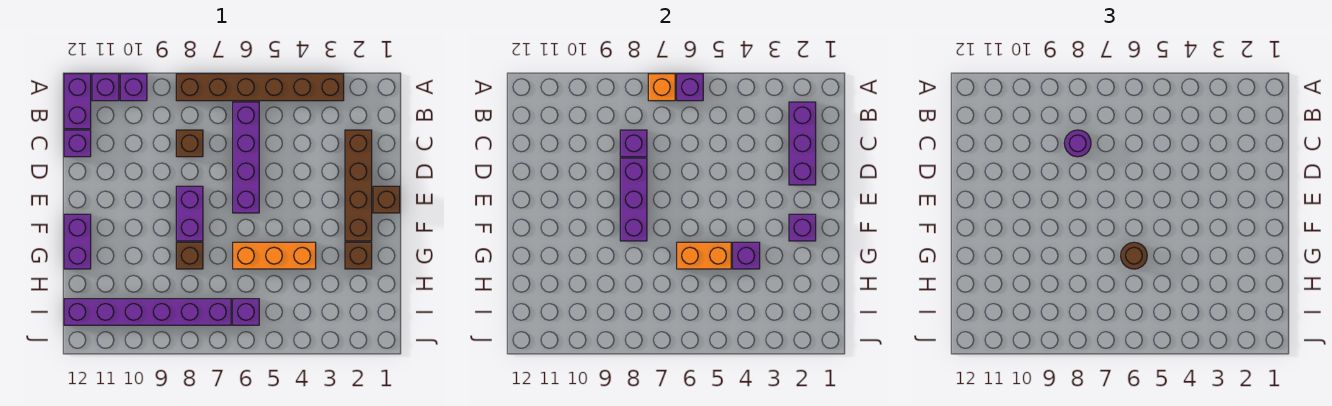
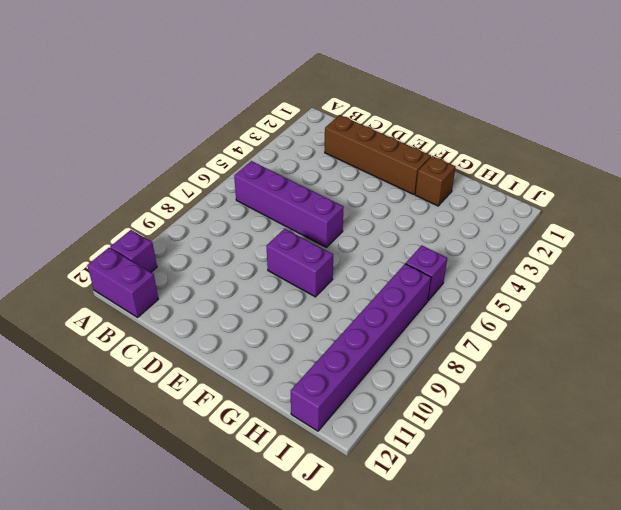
none -> brown brick A3:A8 level 1
none -> purple brick A10 level 1
none -> brown brick C8 level 1

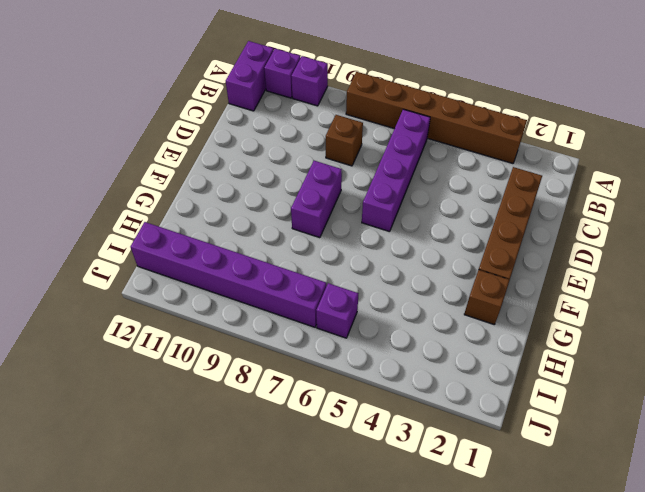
none -> purple brick C12 level 1
none -> brown brick E1 level 1
none -> purple brick F12:G12 level 1

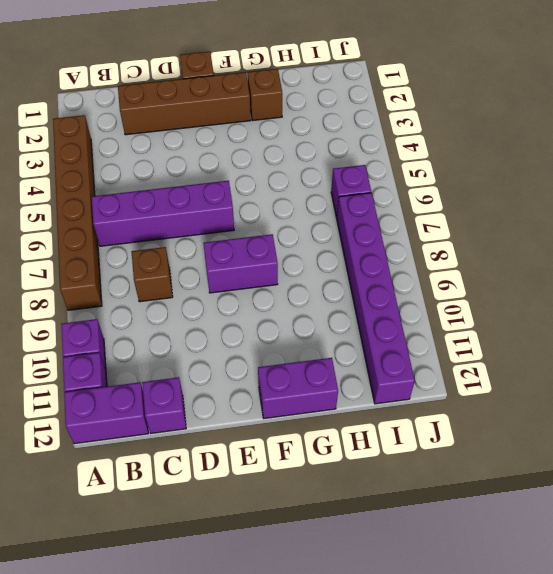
none -> orange brick G4:G6 level 1
none -> brown brick G8 level 1
none -> purple brick A6 level 2

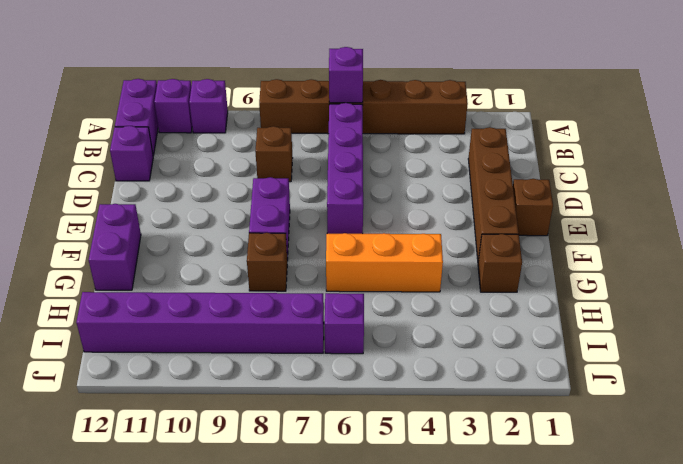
none -> orange brick A7 level 2
none -> purple brick B2:D2 level 2
none -> purple brick C8 level 2

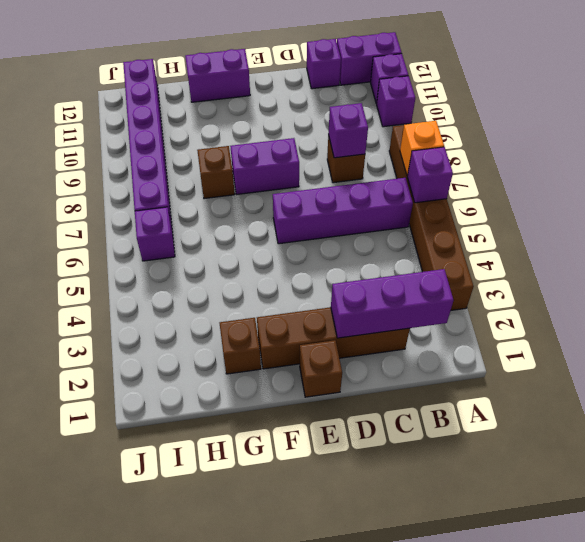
none -> orange brick G4:G6 level 1
none -> purple brick D8:F8 level 2
none -> purple brick F2 level 2

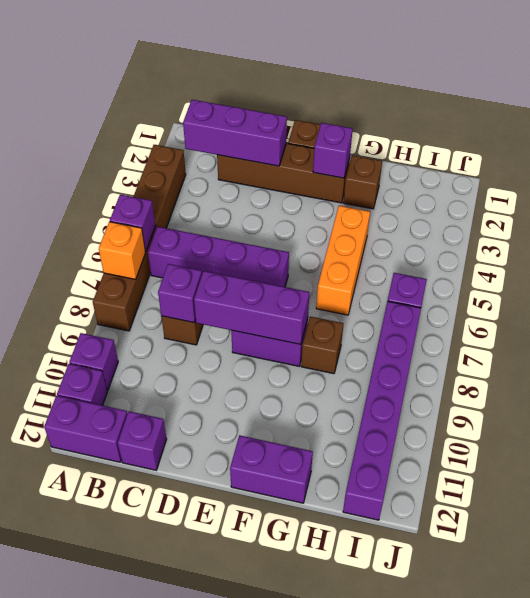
none -> purple brick G4 level 2
none -> orange brick G5:G6 level 2
none -> purple round brick C8 level 3

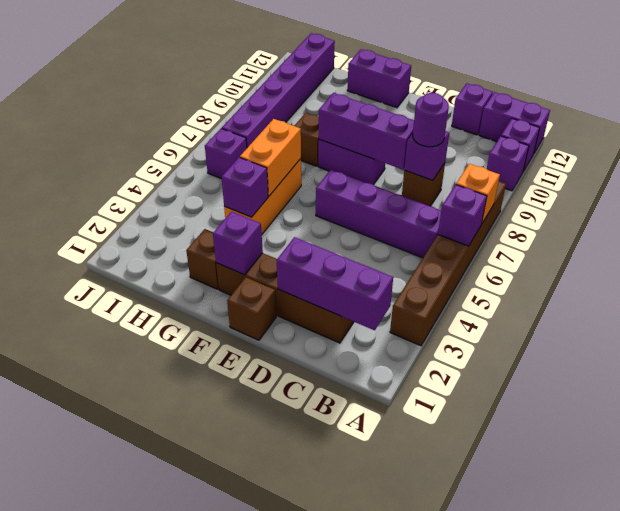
none -> brown round brick G6 level 3

